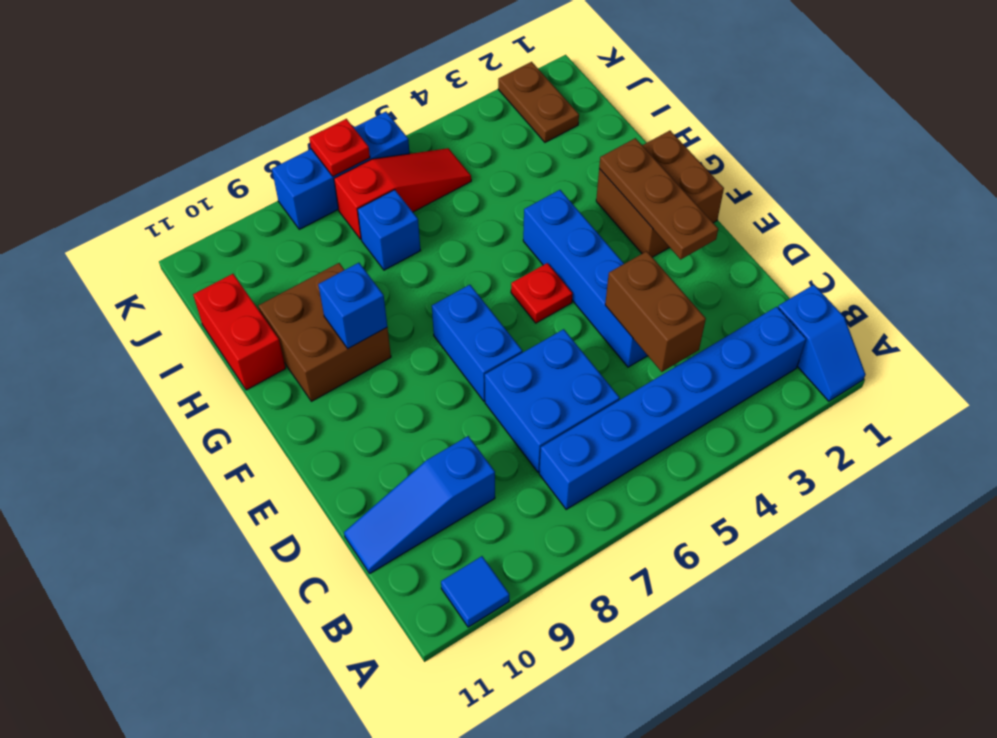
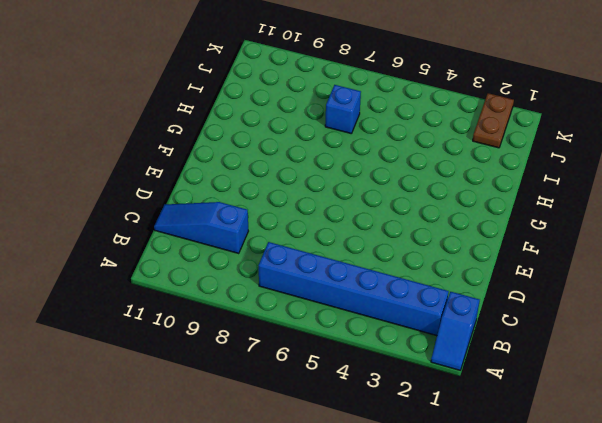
none -> blue tile A10 level 1
none -> blue brick C6:D7 level 1
none -> blue brick D4:G4 level 1

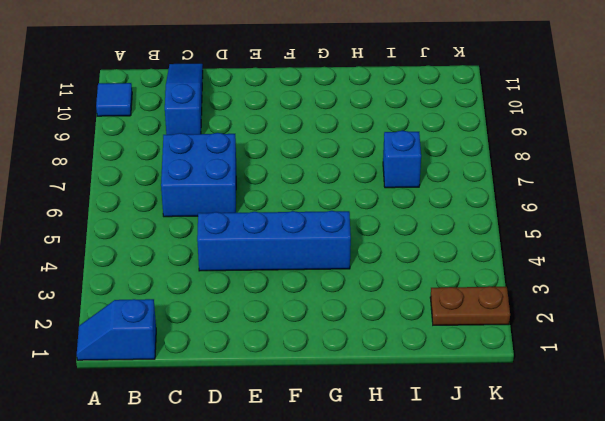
none -> blue brick B2:B7 level 1
none -> blue brick E7:F7 level 1
none -> brown brick F1:G2 level 1

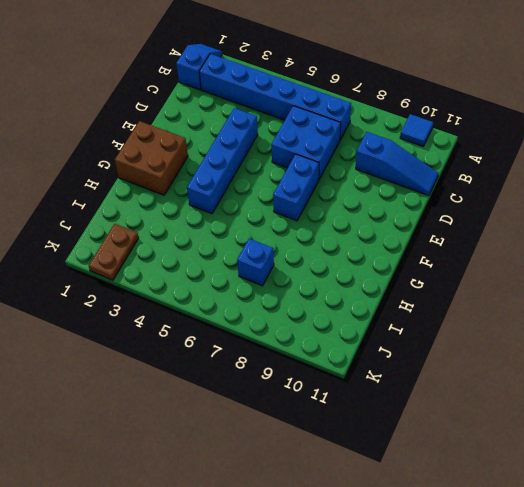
none -> red plate F5 level 1
none -> brown brick G9:H10 level 1
none -> red brick H11:I11 level 1

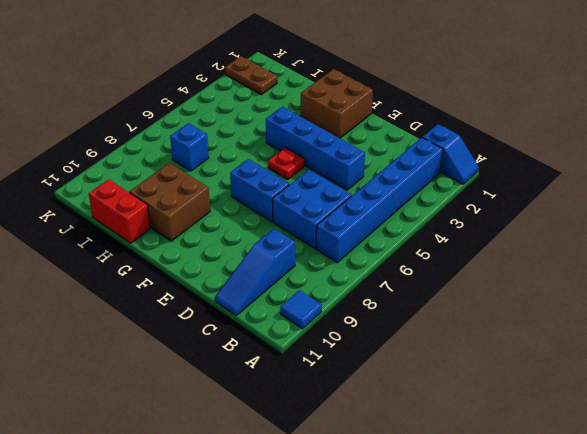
none -> red slope J5:J7 level 1 top 7
none -> blue brick K6:K8 level 1
none -> brown brick C4:D4 level 2

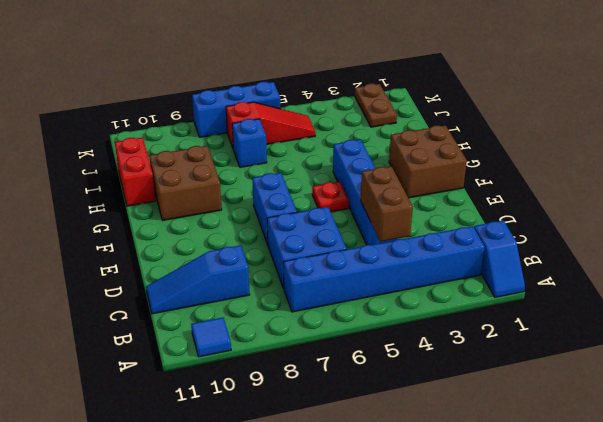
none -> brown plate E2:G2 level 2
none -> blue brick G9 level 2
none -> red plate K7 level 2

